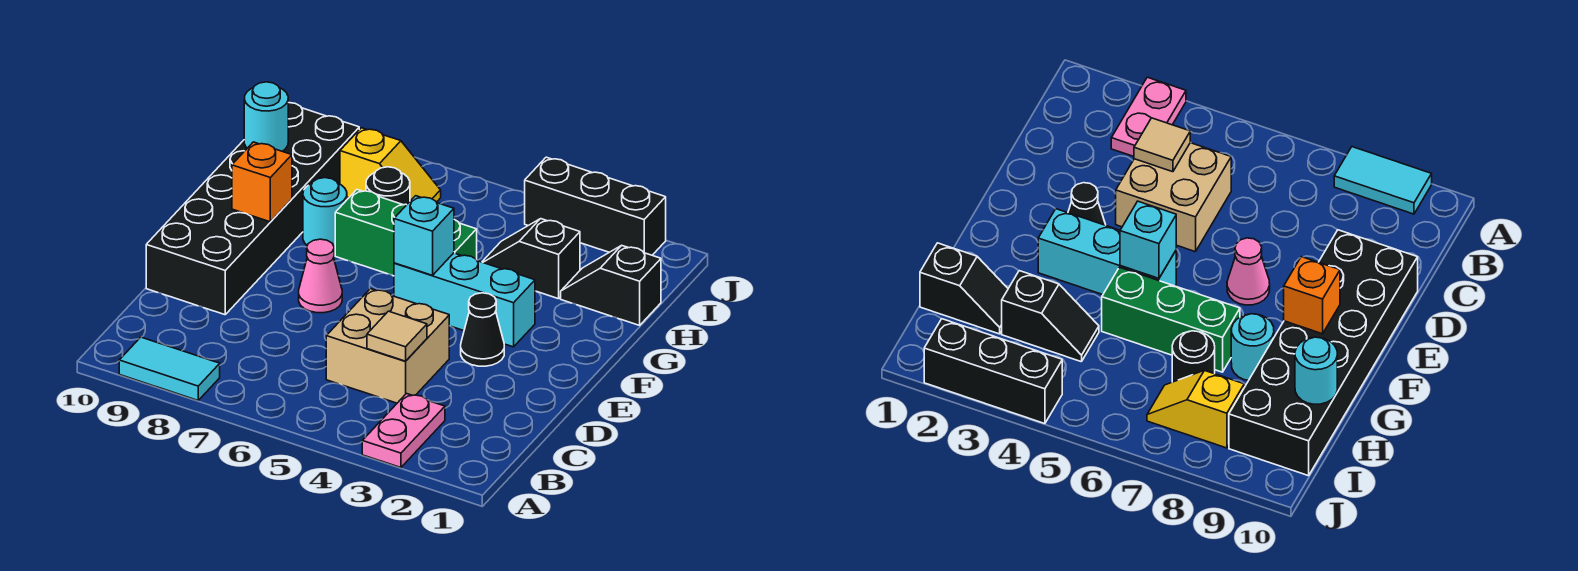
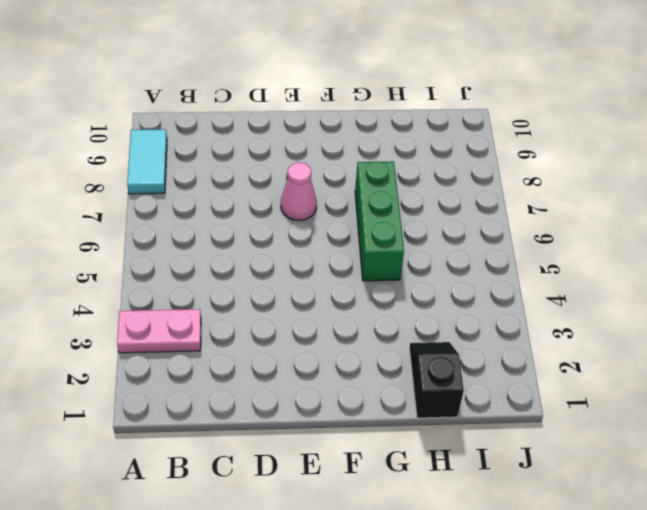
none -> tan brick C4:D5 level 1
none -> black brick D9:I10 level 1
none -> black cone E3 level 1

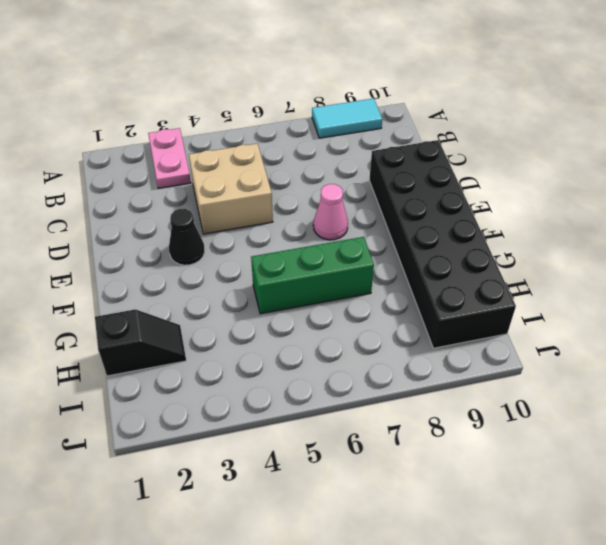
none -> cyan brick F3:F5 level 1
none -> cyan round brick G8 level 1
none -> black slope H3:H4 level 1 top 3

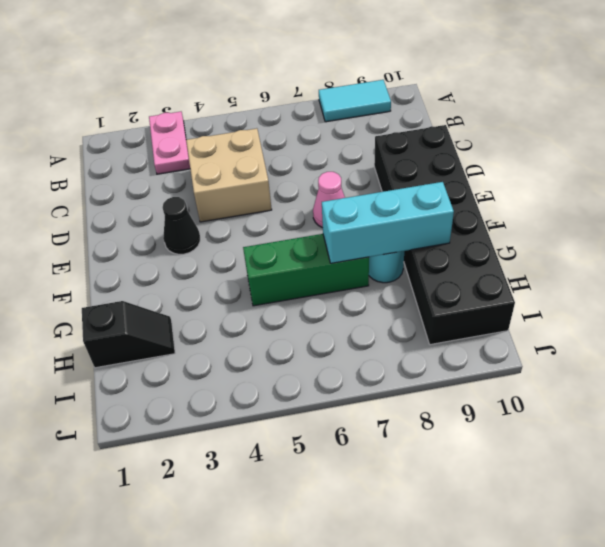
cyan brick G7:G9 level 2 -> cyan brick F3:F5 level 1
none -> black slope H3:H4 level 1 top 3
none -> black round brick H7 level 1
none -> yellow slope I7:I8 level 1 top 8

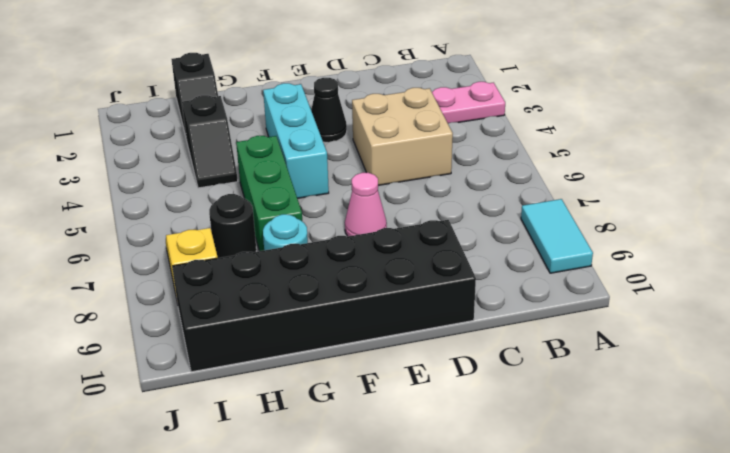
none -> black brick J2:J4 level 1
none -> tan tile C4 level 2
none -> cyan brick F5 level 2

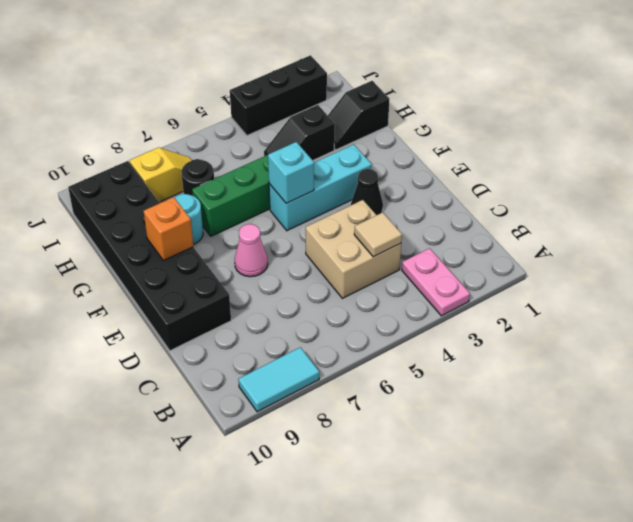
none -> cyan round brick H10 level 2

